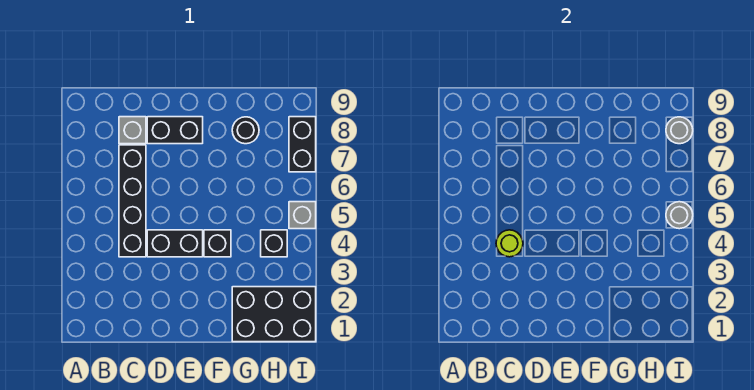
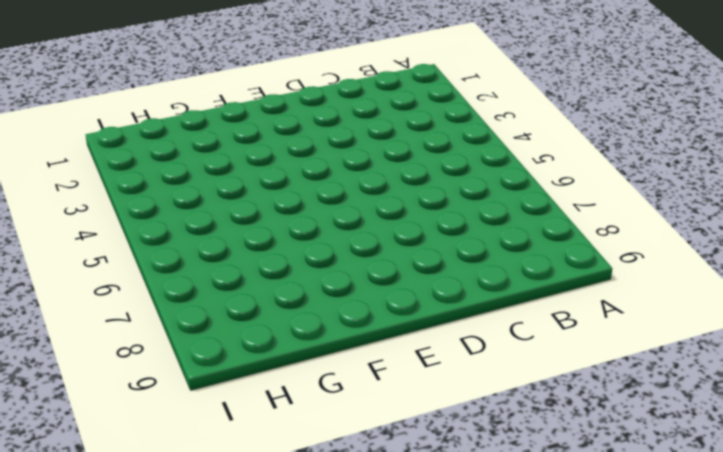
none -> black brick C4:C7 level 1
none -> grey brick C8 level 1
none -> black brick D4:E4 level 1

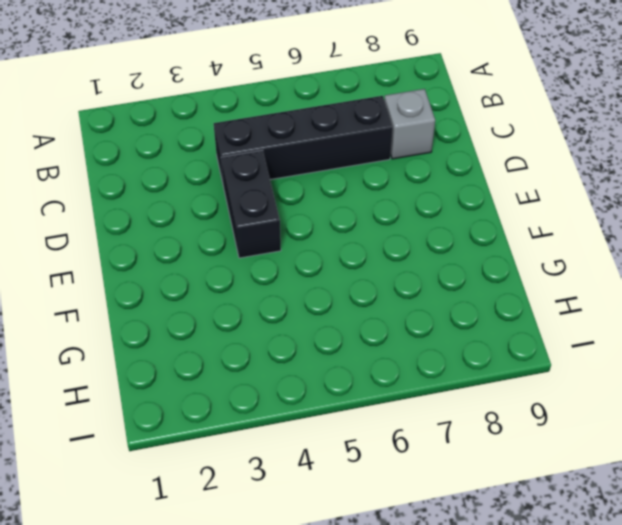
none -> black brick D8:E8 level 1
none -> black brick F4 level 1
none -> black brick G1:I2 level 1

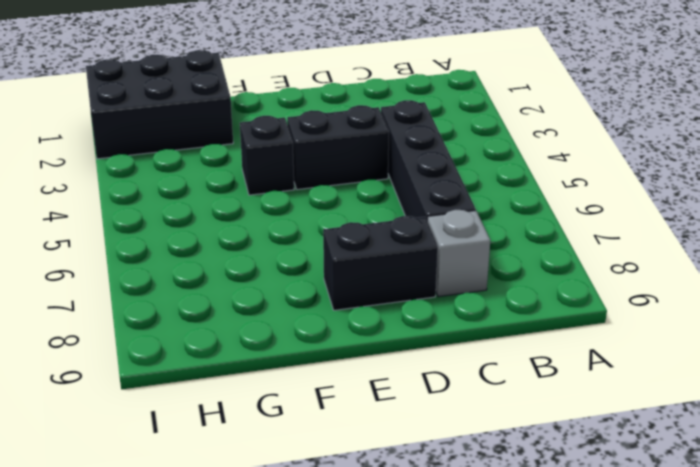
none -> black round brick G8 level 1
none -> black brick H4 level 1
none -> grey brick I5 level 1

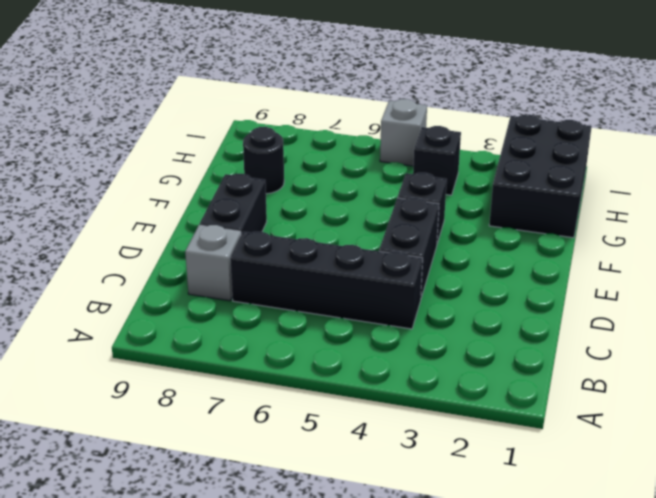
none -> black brick I7:I8 level 1
none -> lime round brick C4 level 2
none -> grey round brick I5 level 2

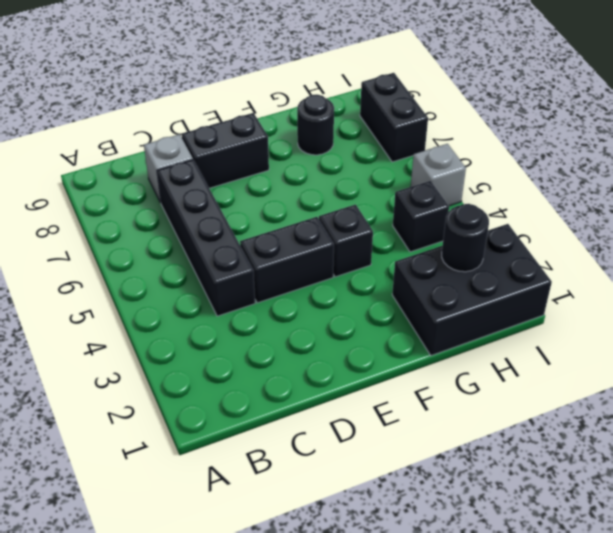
black round brick H2 level 2 -> none
none -> lime round brick C4 level 2
none -> grey round brick I5 level 2
none -> grey round brick I8 level 2

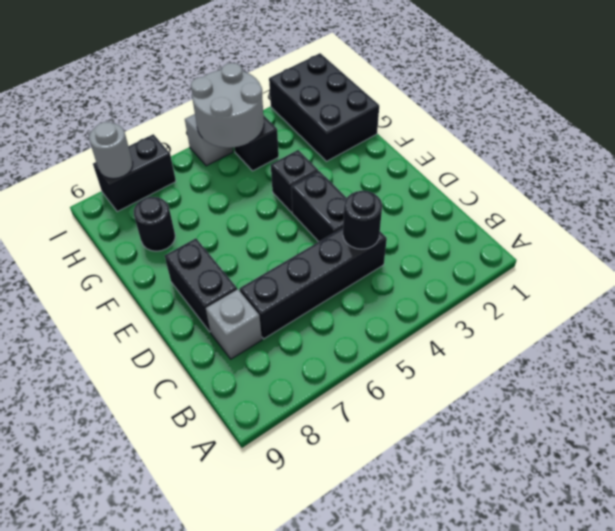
black round brick C4 level 2 -> lime round brick C4 level 2
grey round brick H4:I5 level 2 -> grey round brick I5 level 2

